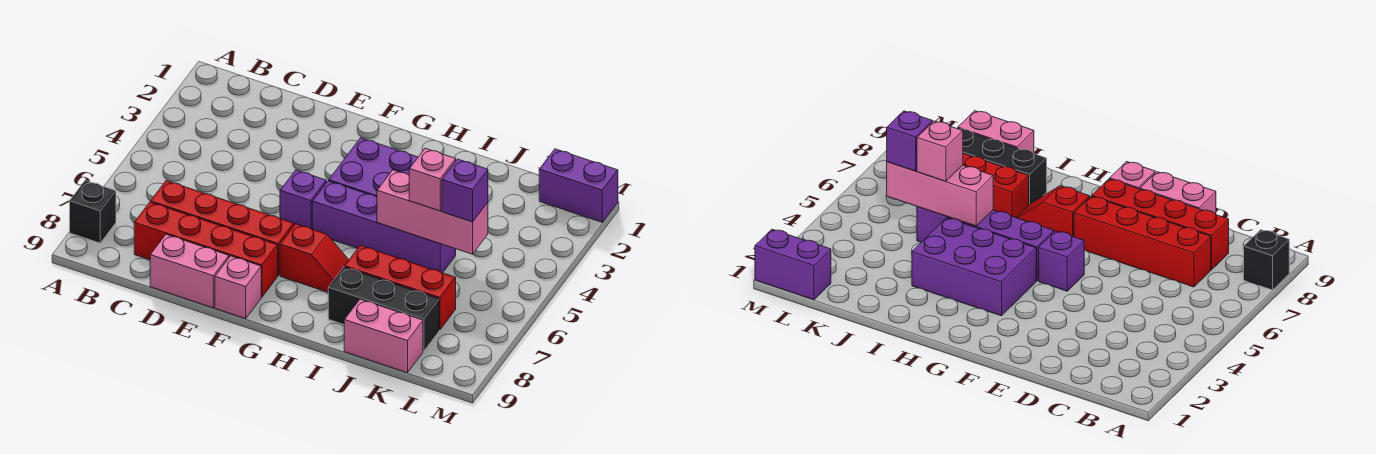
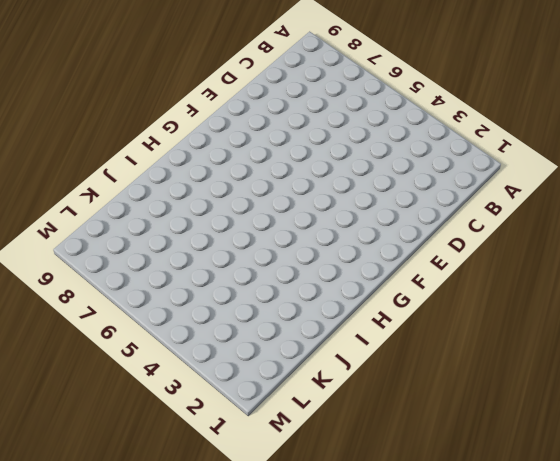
none -> black brick A8 level 1
none -> red brick C7:F7 level 1
none -> red brick C8:F8 level 1

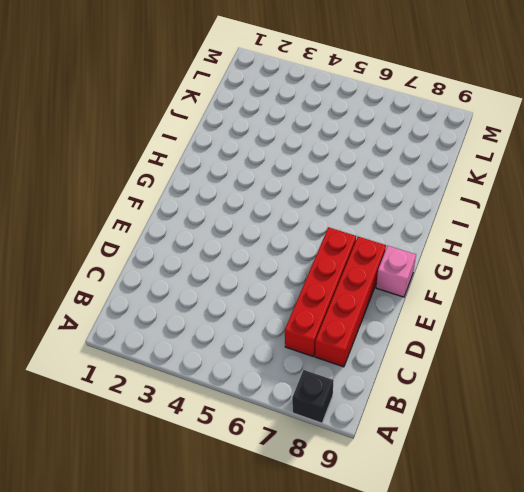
none -> pink brick D9:E9 level 1
none -> purple brick F5 level 1
none -> purple brick G3:I4 level 1

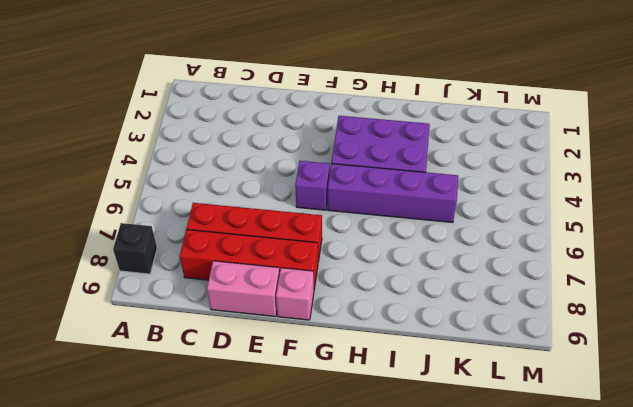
none -> red slope G7:H7 level 1 top G
none -> red brick I7:K7 level 1
none -> black brick I8:K8 level 1

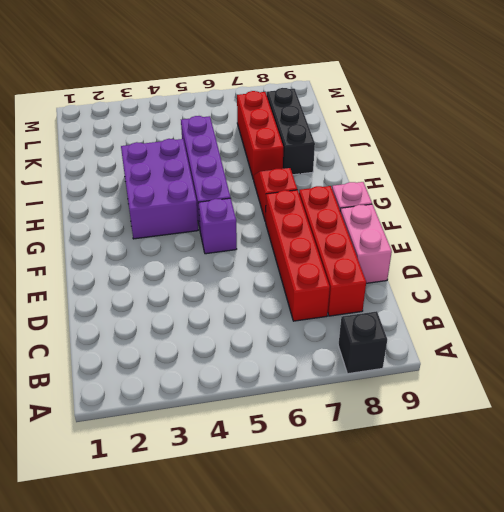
none -> pink brick J9:K9 level 1
none -> purple brick L1:M1 level 1
none -> pink brick I5:K5 level 2

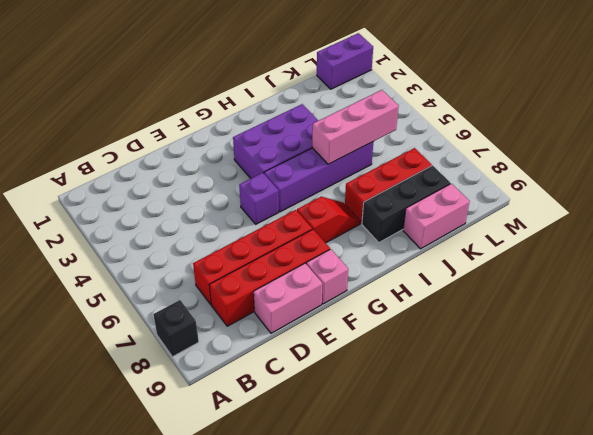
none -> pink brick J5 level 3
none -> purple brick K5 level 3

